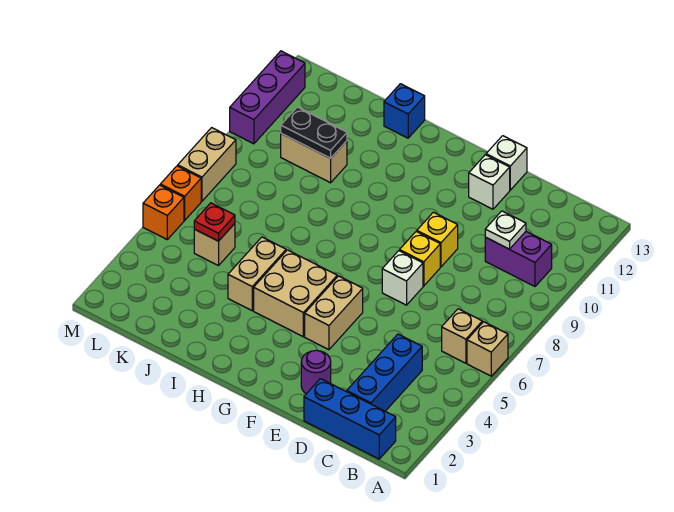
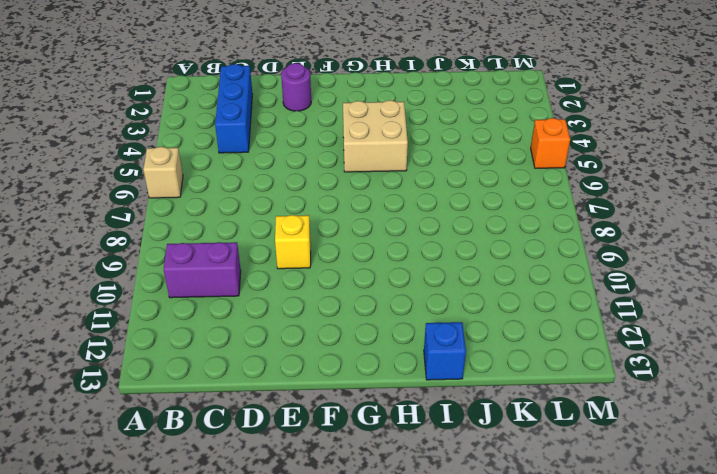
none -> blue brick B1:D1 level 1
none -> tan brick B6 level 1
none -> white brick E7 level 1

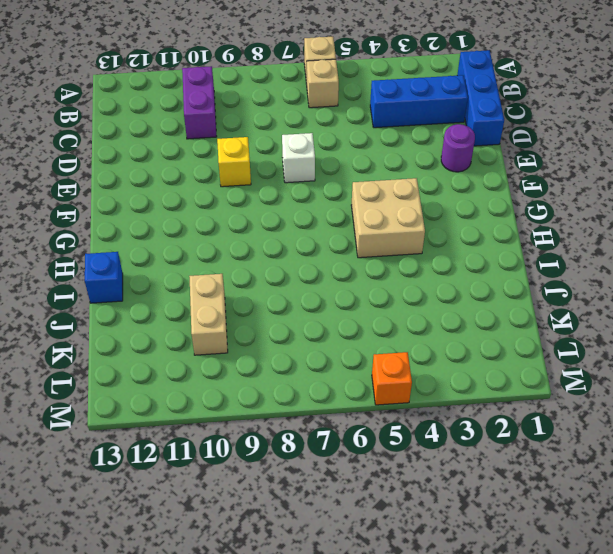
none -> yellow brick E8 level 1
none -> white brick E12 level 1
none -> white brick E13 level 1

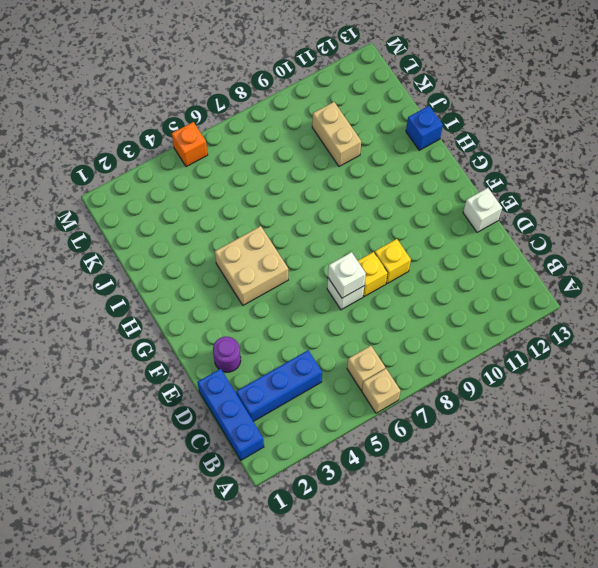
white brick E7 level 2 -> white brick E12 level 1
none -> purple brick B10:C10 level 1
none -> tan brick F4:F5 level 1
none -> tan brick I4:I5 level 1

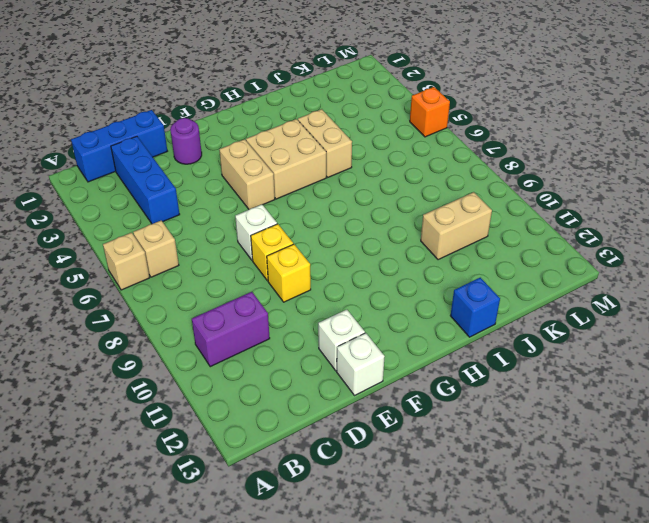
none -> tan brick K5 level 1
none -> orange brick M6 level 1
none -> tan brick M7:M8 level 1

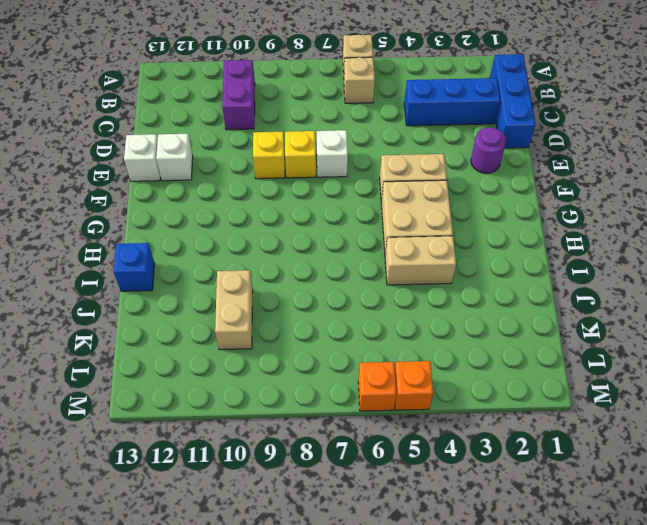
none -> tan brick K5 level 1
none -> tan brick M7:M8 level 1
none -> purple brick M10:M12 level 1

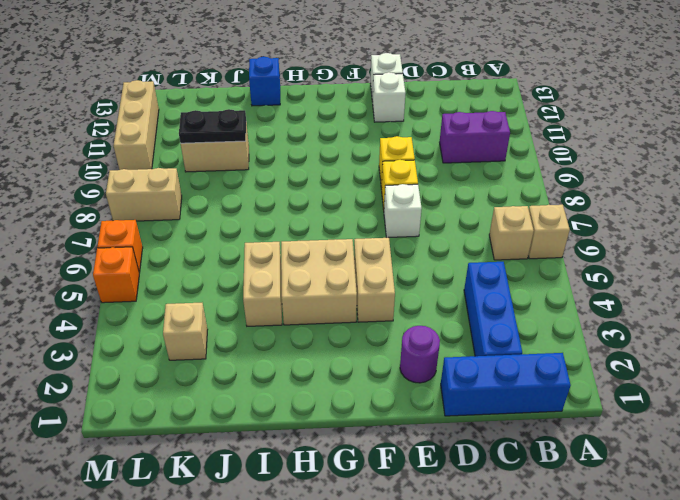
tan brick K3 level 1 -> tan brick K5 level 1
tan brick L8:M8 level 1 -> tan brick M7:M8 level 1
tan brick M10:M12 level 1 -> purple brick M10:M12 level 1
none -> white plate C10 level 2
none -> red plate K5 level 2

